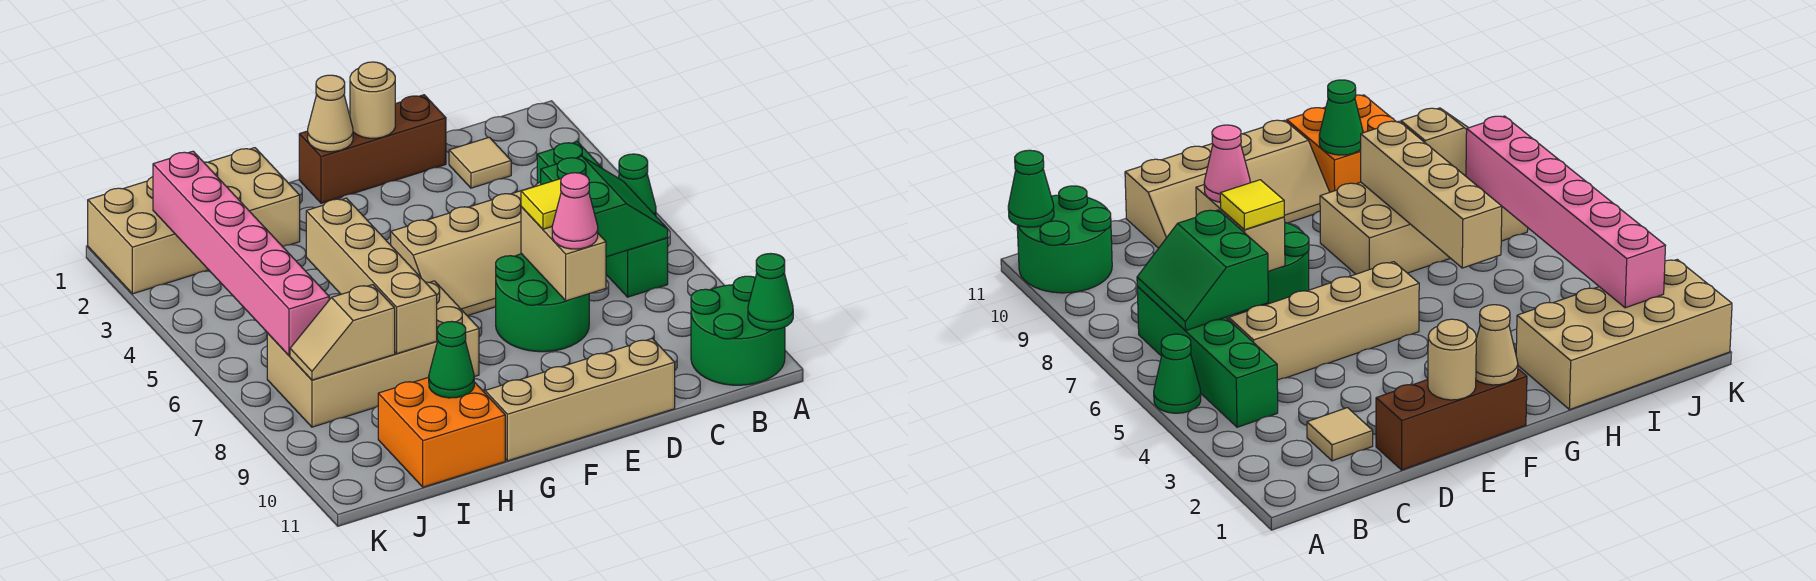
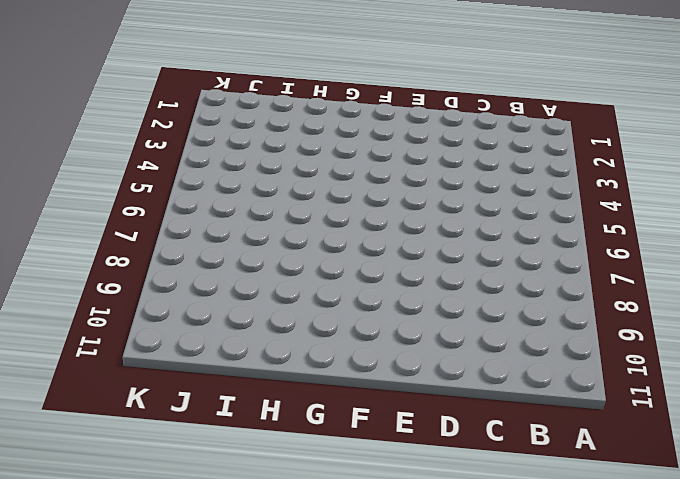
none -> green cone A5 level 1
none -> green round brick A10:B11 level 1
none -> green brick B4:B7 level 1

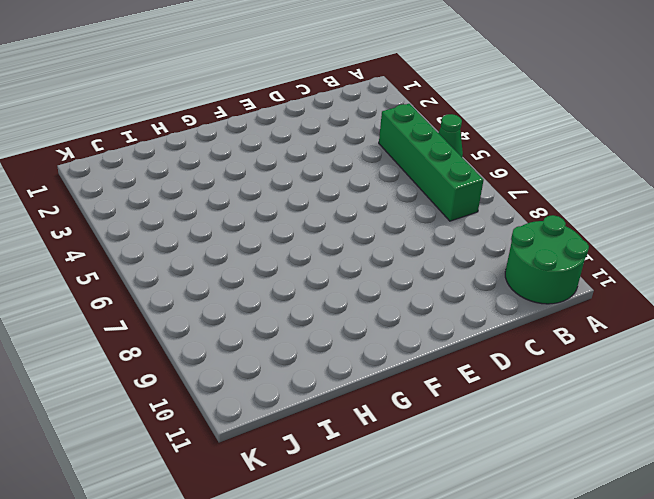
none -> tan tile C2 level 1
none -> tan slope C5:F6 level 1 top 5
none -> brown brick D1:F1 level 1

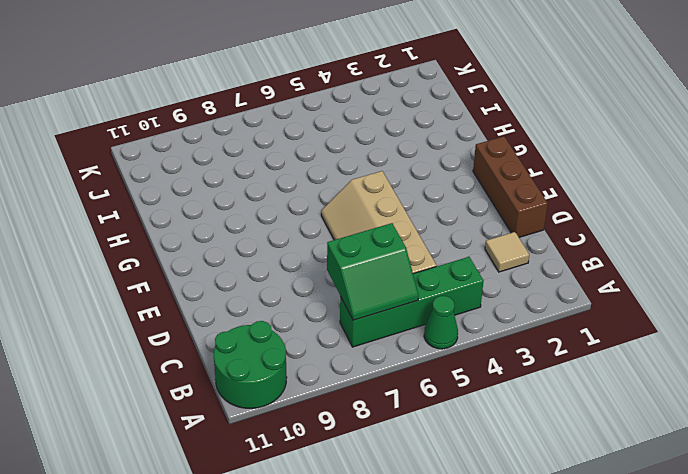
none -> green round brick D7:E8 level 1
none -> tan slope D10:G11 level 1 top 11
none -> tan brick G7:J8 level 1

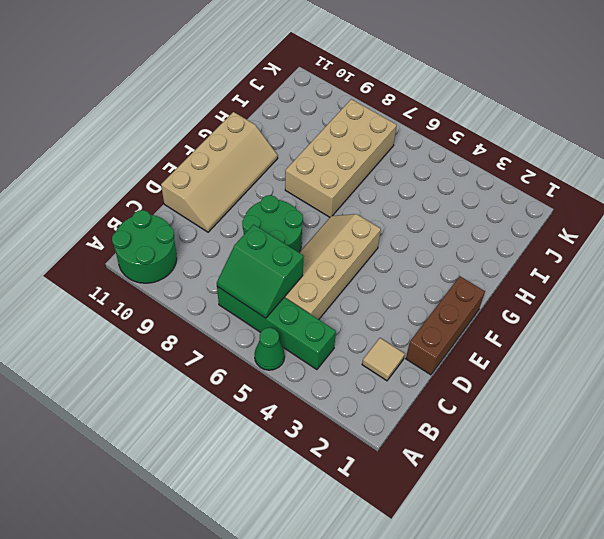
none -> tan brick H1:K2 level 1
none -> orange brick H10:I11 level 1
none -> green cone A11 level 2

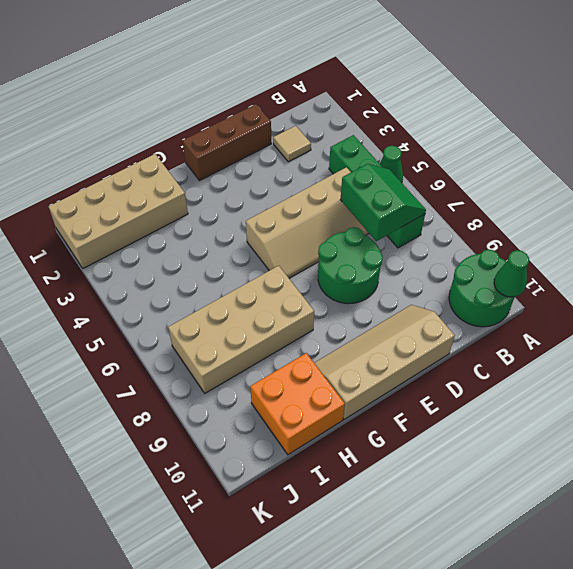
none -> tan brick D7:D8 level 2
none -> tan round brick E1 level 2
none -> tan cone F1 level 2

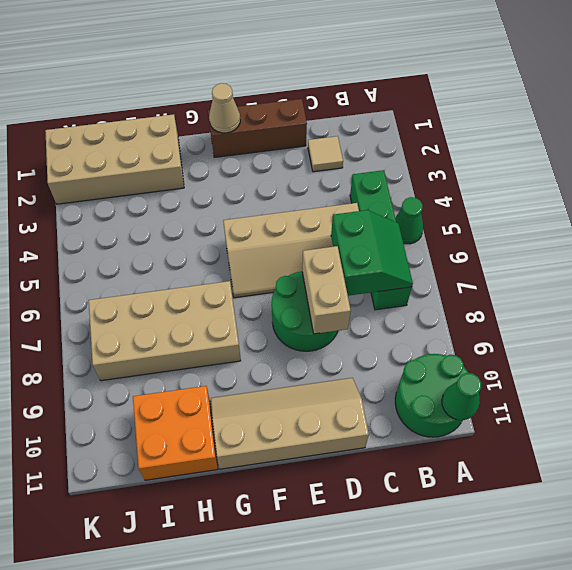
none -> tan round brick E1 level 2
none -> tan brick H5:H8 level 2
none -> green cone H10 level 2

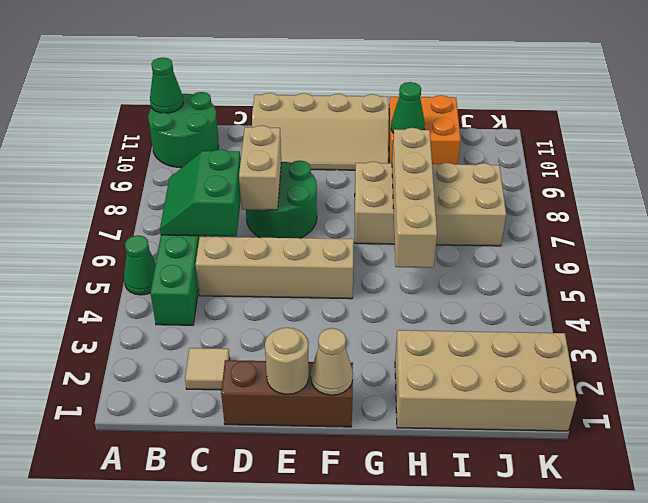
none -> tan slope I8:J8 level 2 top I
none -> pink brick J2:J7 level 2
none -> yellow tile D7 level 3

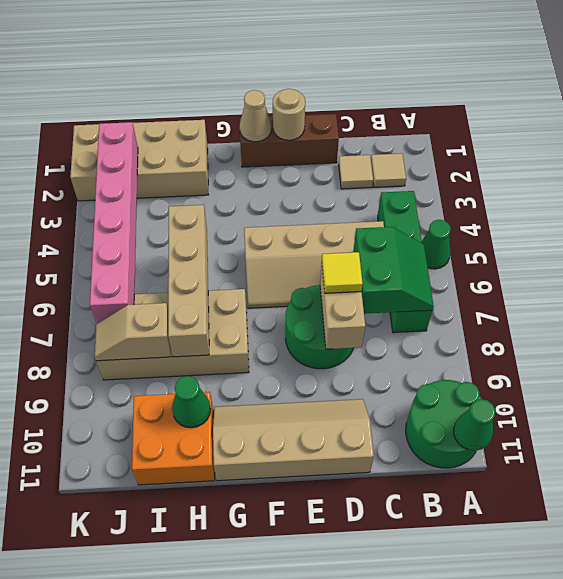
tan tile B2 level 1 -> none
none -> pink cone D8 level 3

